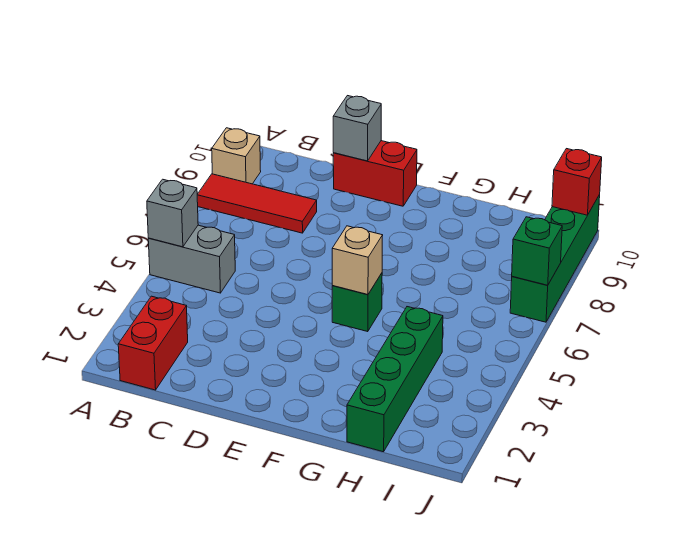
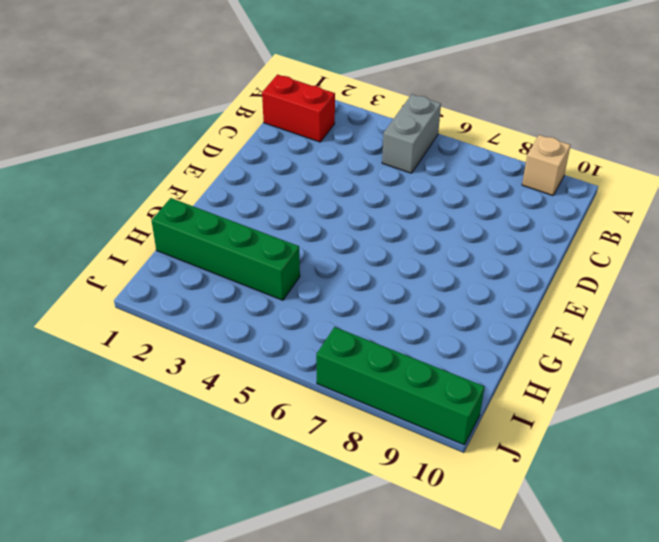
none -> red tile A8:C8 level 1
none -> red brick D10:E10 level 1
none -> green brick F5 level 1

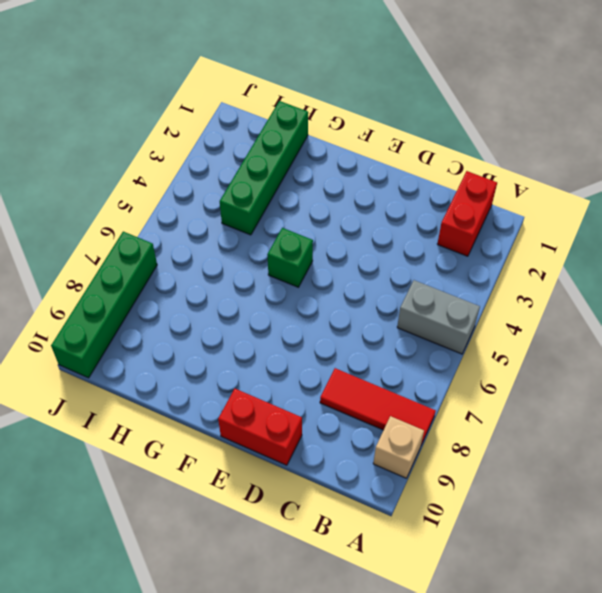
none -> grey brick A5 level 2
none -> grey brick D10 level 2
none -> tan brick F5 level 2

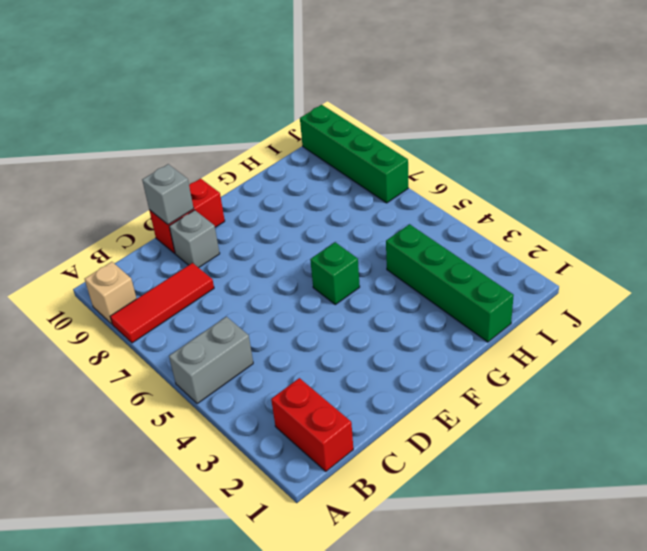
grey brick D9 level 1 -> grey brick A5 level 2
none -> tan brick F5 level 2
none -> green brick J7 level 2
none -> red brick J10 level 2

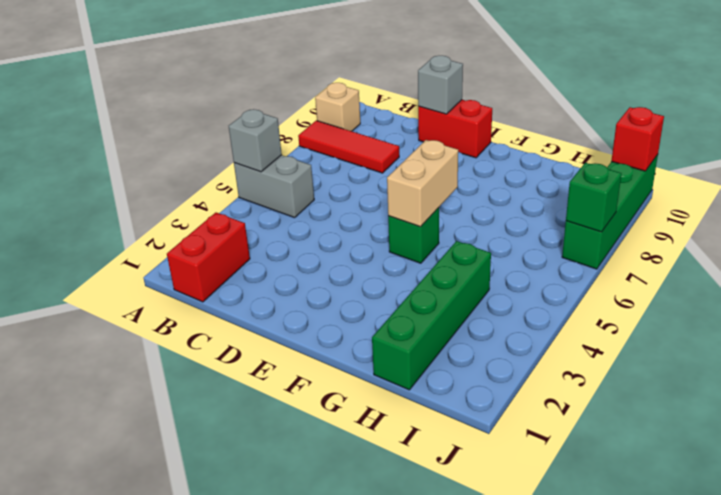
tan brick F5:F6 level 2 -> tan brick F5 level 2

